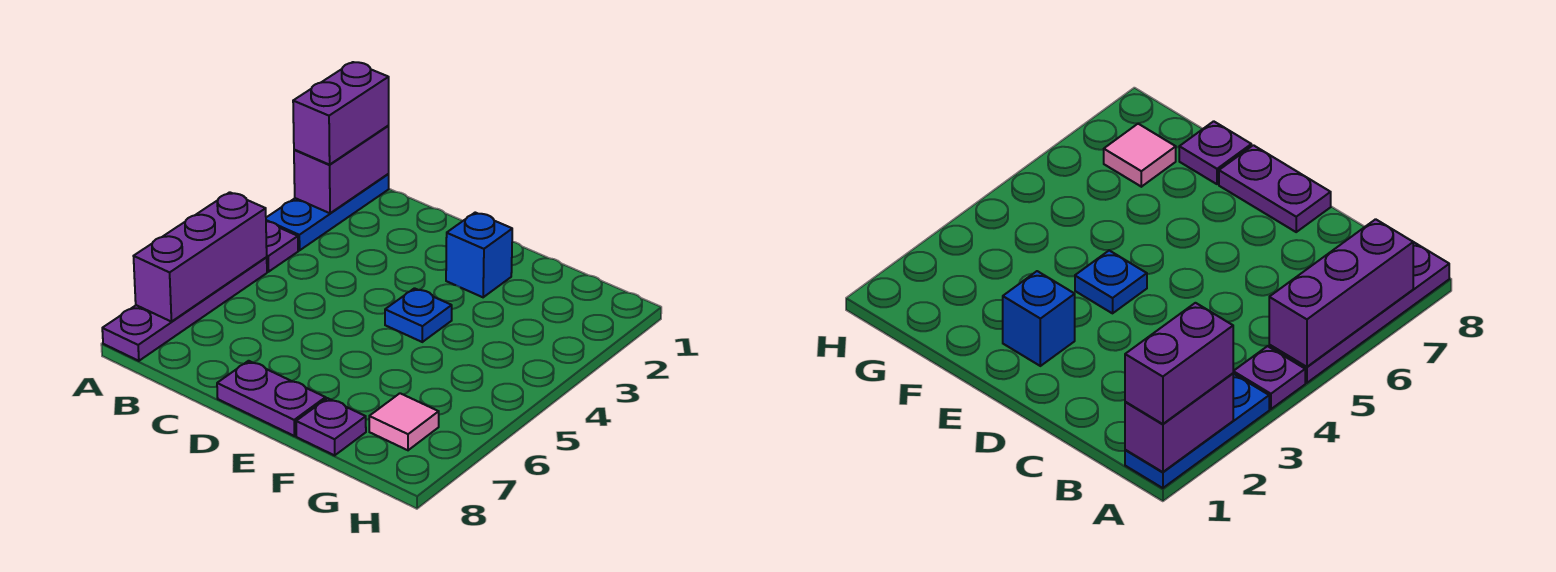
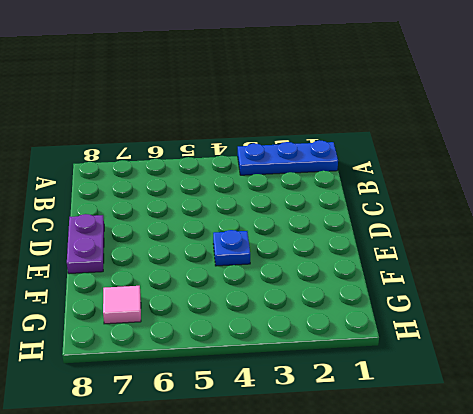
none -> purple plate A4 level 1
none -> purple plate A5:A8 level 1

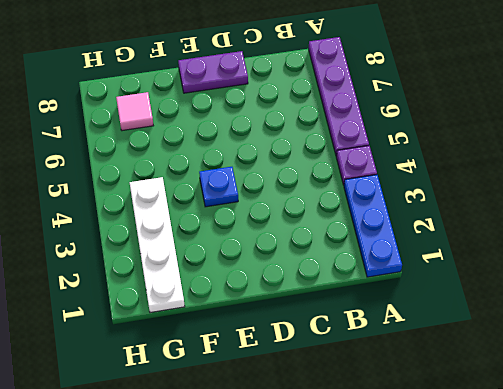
white plate G1:G4 level 1 -> none
none -> blue brick E2 level 1
none -> purple plate F8 level 1

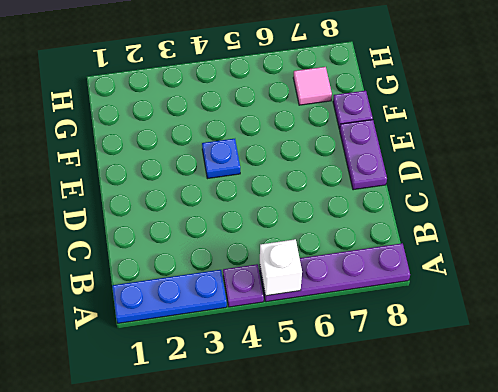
white brick A5 level 2 -> purple brick A5:A7 level 2
none -> blue brick E2 level 1
none -> purple brick A1:A2 level 2

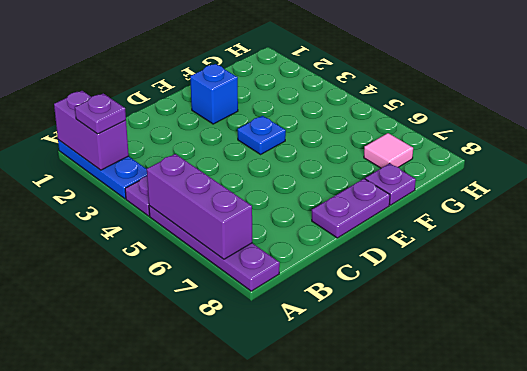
purple plate A2 level 3 -> purple brick A1:A2 level 3

